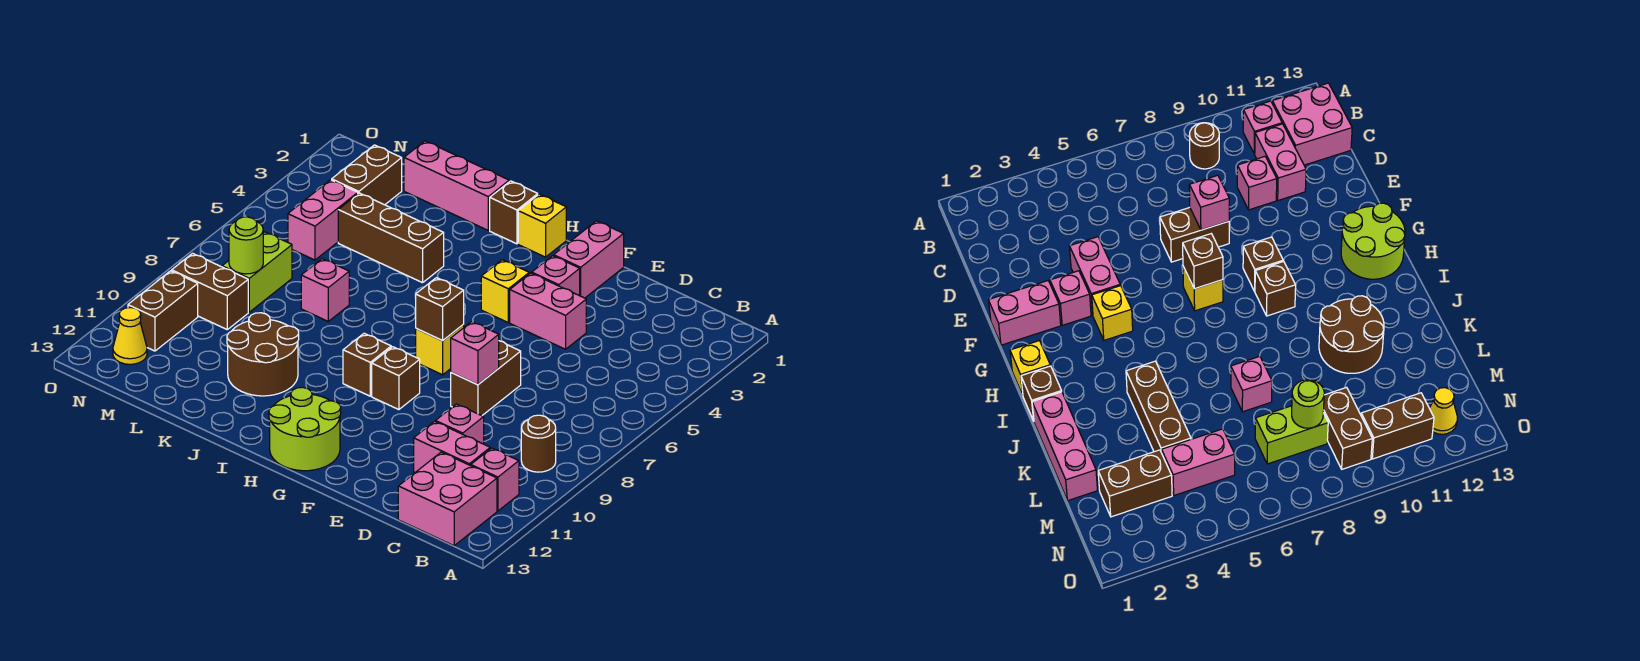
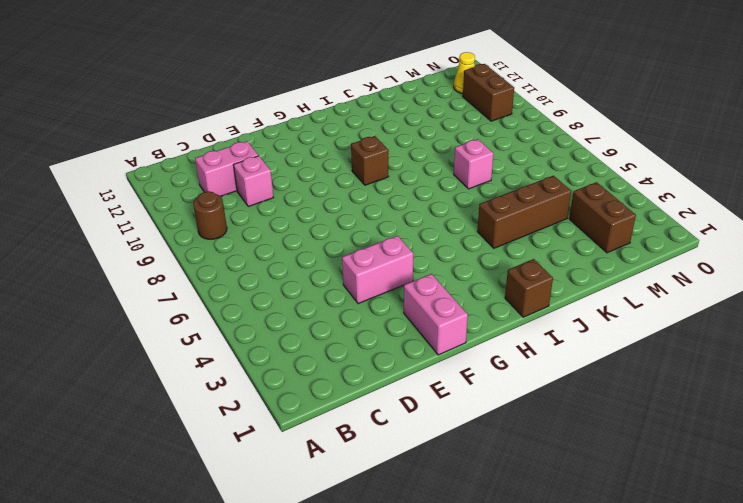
none -> pink brick B11 level 1
none -> pink brick B12:C13 level 1
none -> brown brick E7:E8 level 1

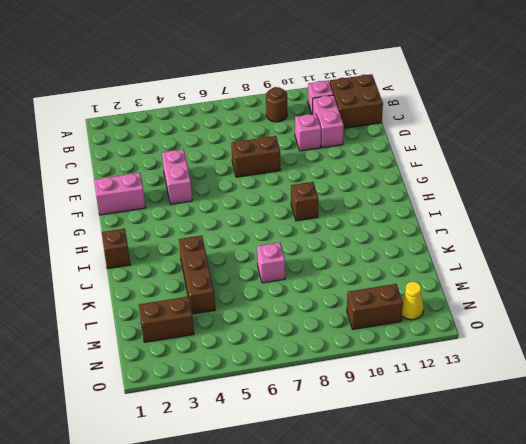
brown brick B12:C13 level 1 -> pink brick B12:C13 level 1
none -> pink brick F3 level 1
none -> yellow brick G4 level 1
none -> yellow brick G7 level 1

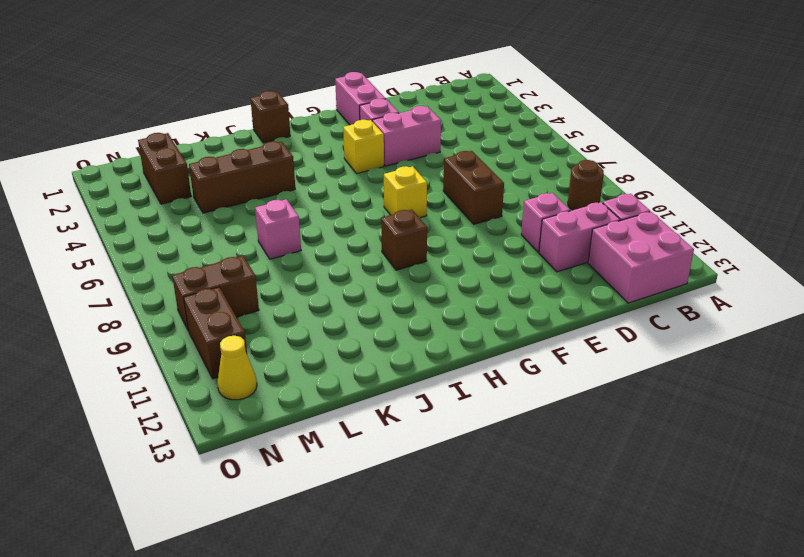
none -> brown brick G9 level 1
none -> lime round brick G12:H13 level 1
none -> yellow brick H1 level 1

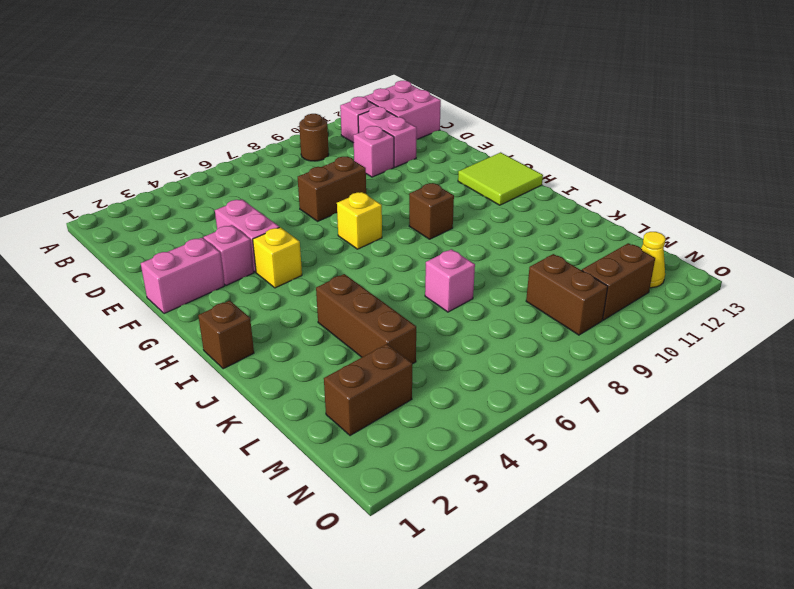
lime tile G12:H13 level 1 -> lime round brick G12:H13 level 1
none -> brown brick G9 level 1
none -> yellow brick H1 level 1
none -> pink brick J1:L1 level 1

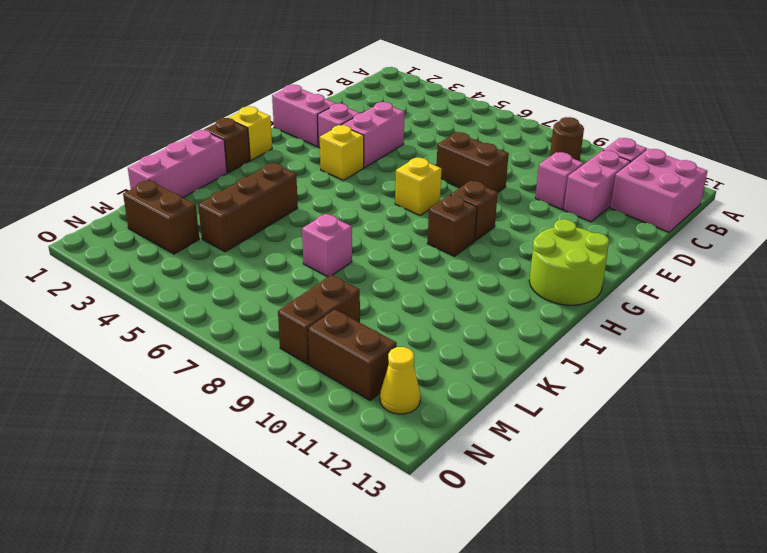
none -> brown round brick J10:K11 level 1
none -> pink brick M4:M5 level 1
none -> lime brick M7:M8 level 1

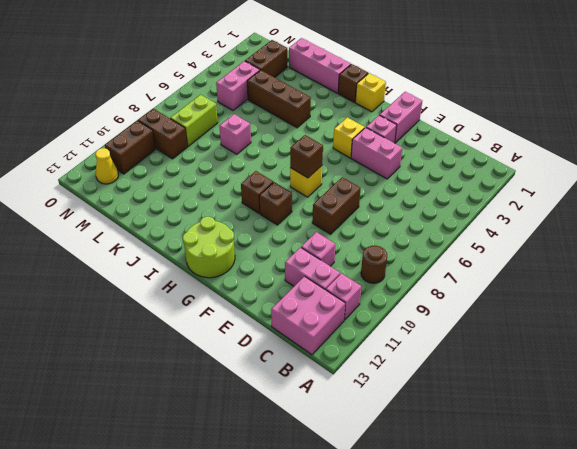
none -> brown round brick J10:K11 level 1
none -> pink brick E8 level 2
none -> lime round brick M8 level 2

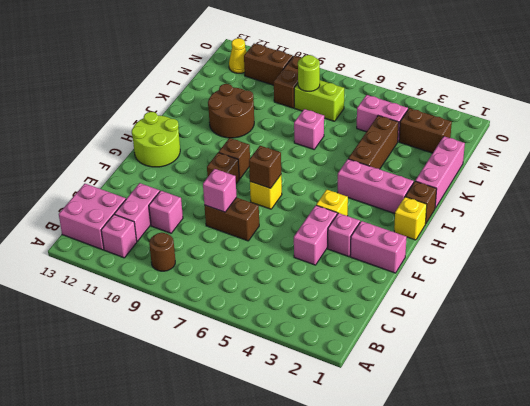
pink brick I2:I4 level 1 -> none

